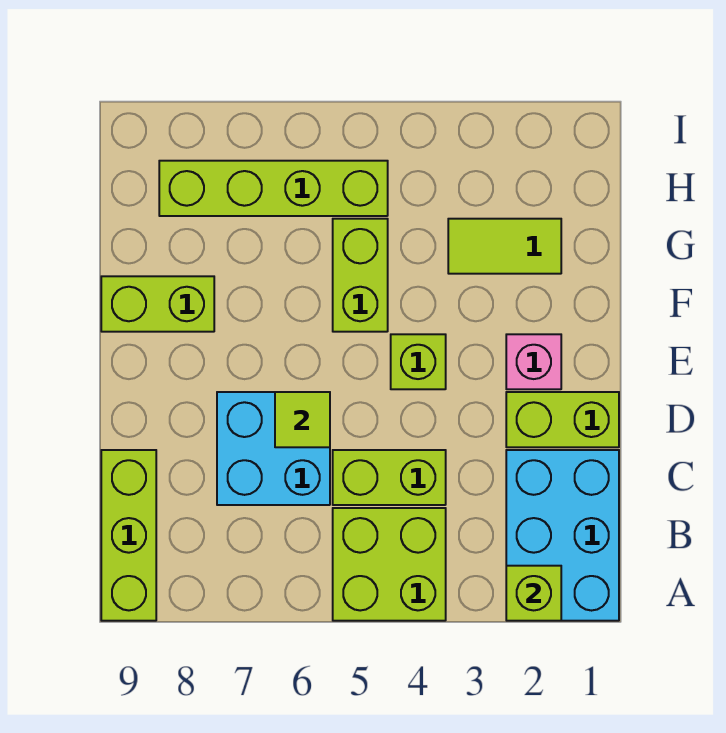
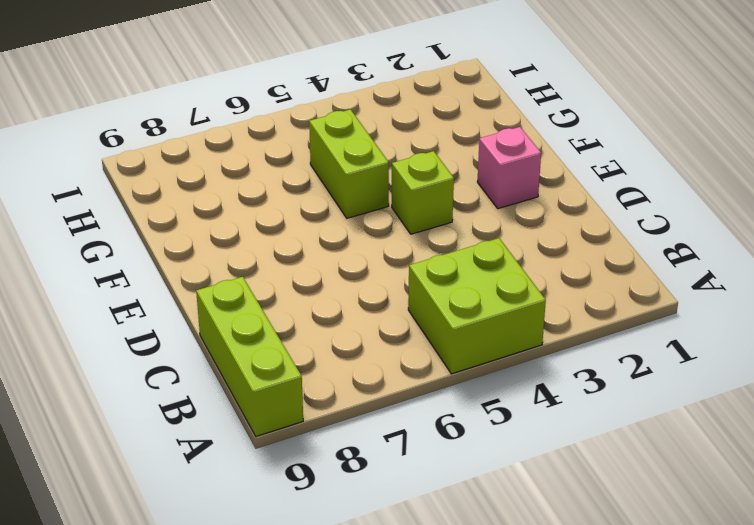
none -> cyan brick A1:C2 level 1
none -> lime brick C4:C5 level 1
none -> cyan brick C6:D7 level 1

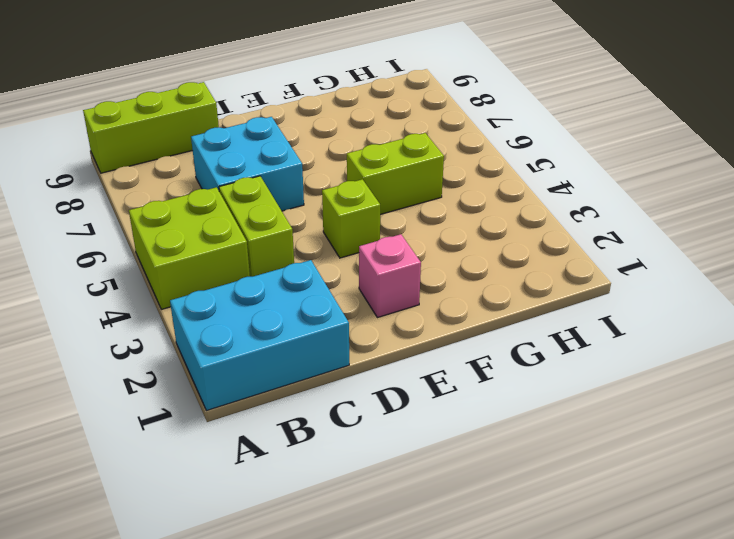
none -> lime brick D1:D2 level 1
none -> lime brick F8:F9 level 1
none -> lime tile G2:G3 level 1

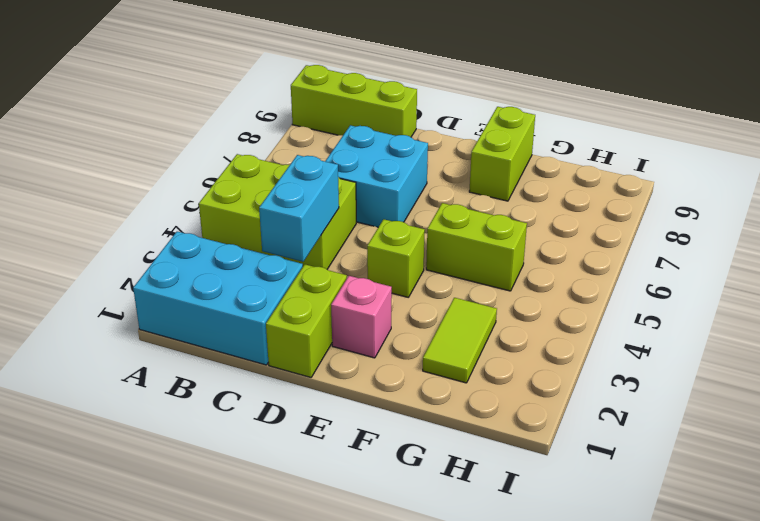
cyan brick C3:C4 level 2 -> none
none -> lime brick H5:H8 level 1
none -> lime brick A2 level 2
none -> lime tile D6 level 2

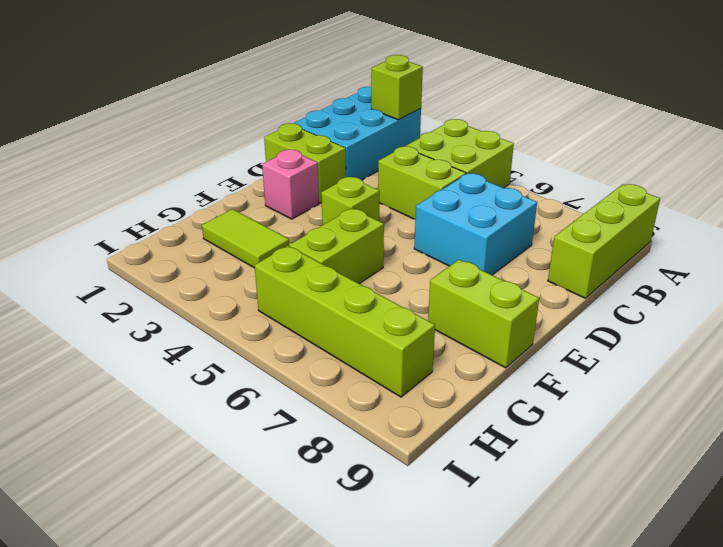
none -> lime tile D6 level 2

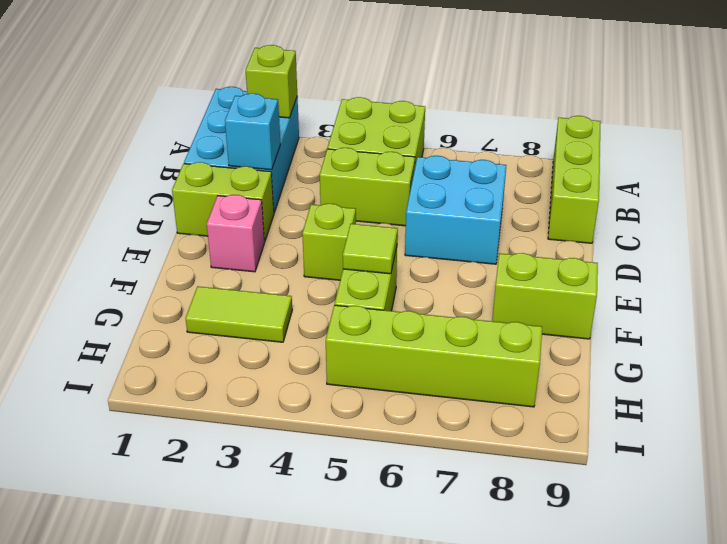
cyan brick C2 level 2 -> none
lime tile F5 level 2 -> lime tile D6 level 2

